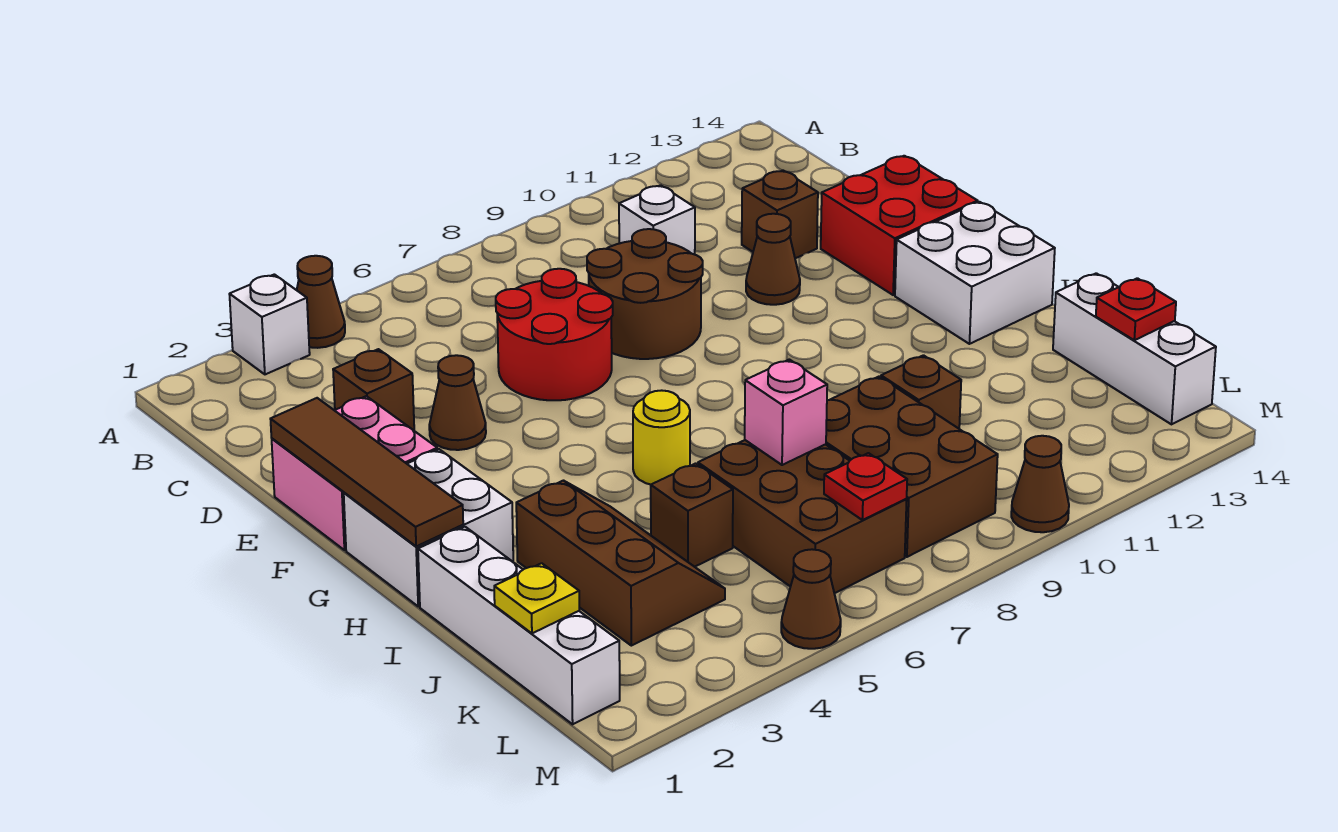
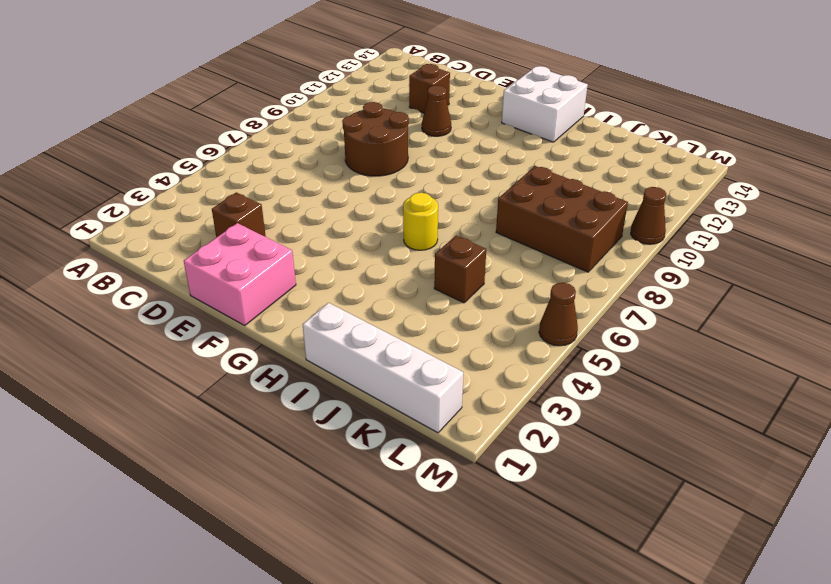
none -> white brick A3 level 1
none -> brown cone A4 level 1
none -> white brick C10 level 1

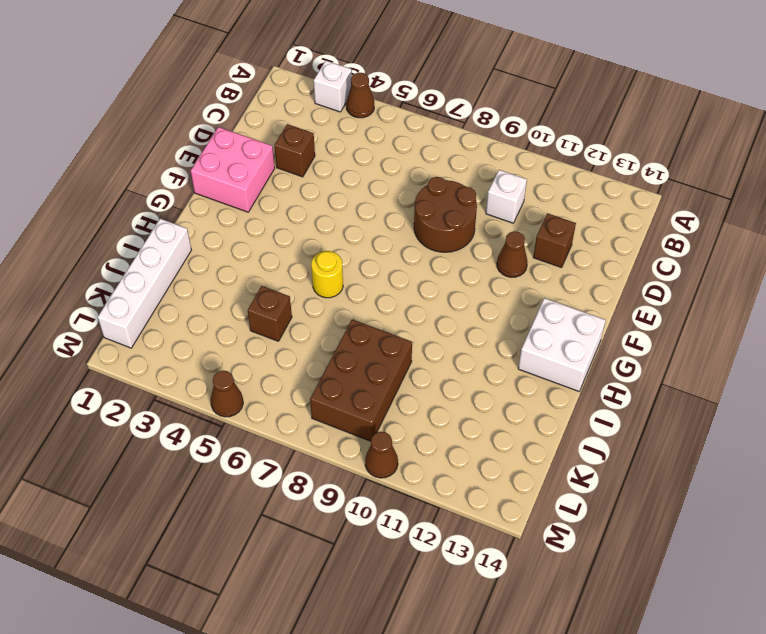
none -> red round brick D6:E7 level 1
none -> brown cone E4 level 1
none -> red brick E13:F14 level 1

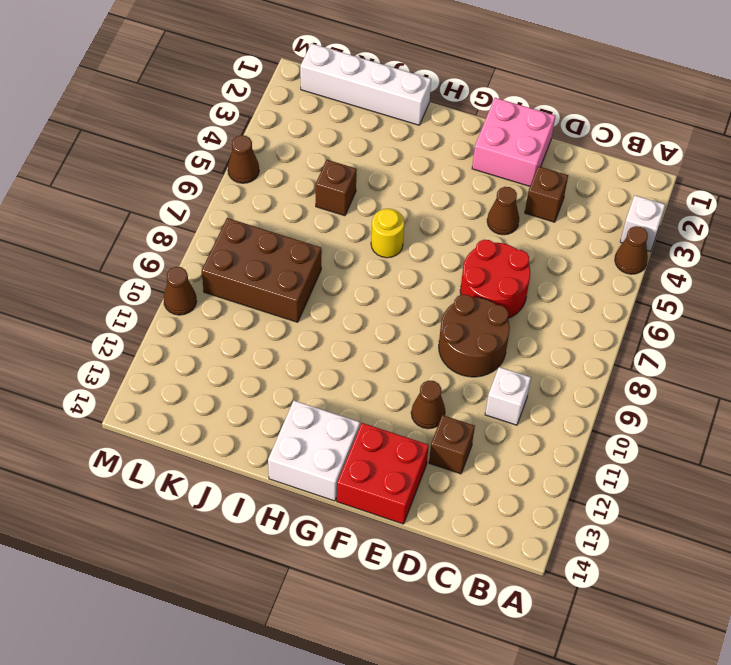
none -> white brick G1:H2 level 1
none -> brown slope I3:K4 level 1 top 3
none -> brown brick J6:L7 level 1

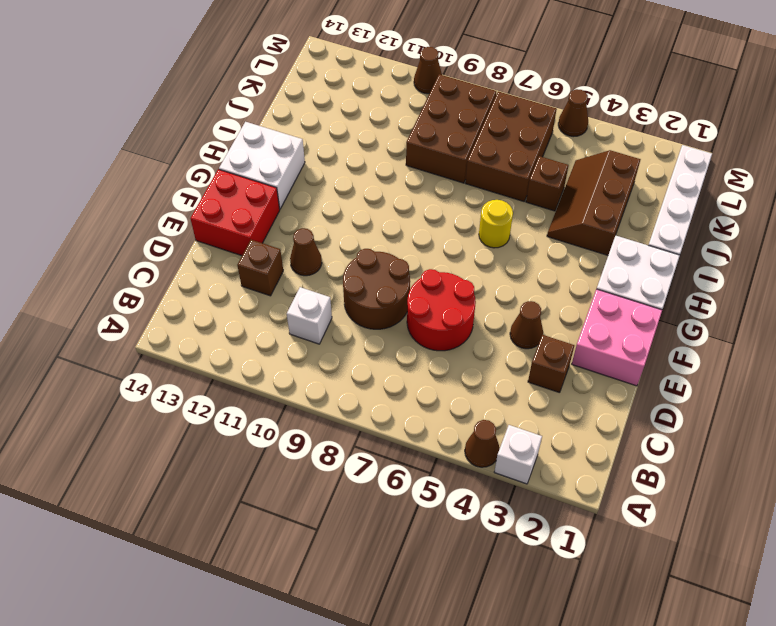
none -> brown brick J10 level 1
none -> white brick J14:L14 level 1
none -> brown tile E1:H1 level 2

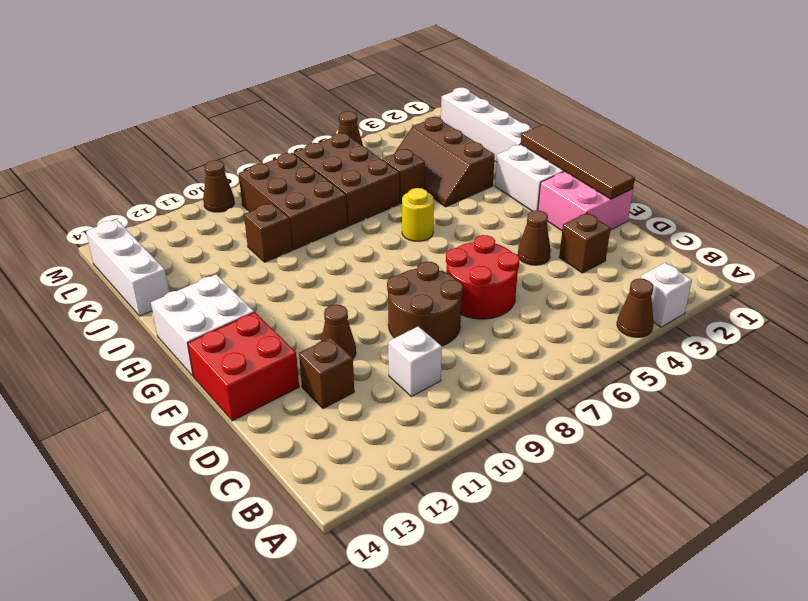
none -> pink brick J7 level 2
none -> yellow plate K1 level 2
none -> red plate K14 level 2

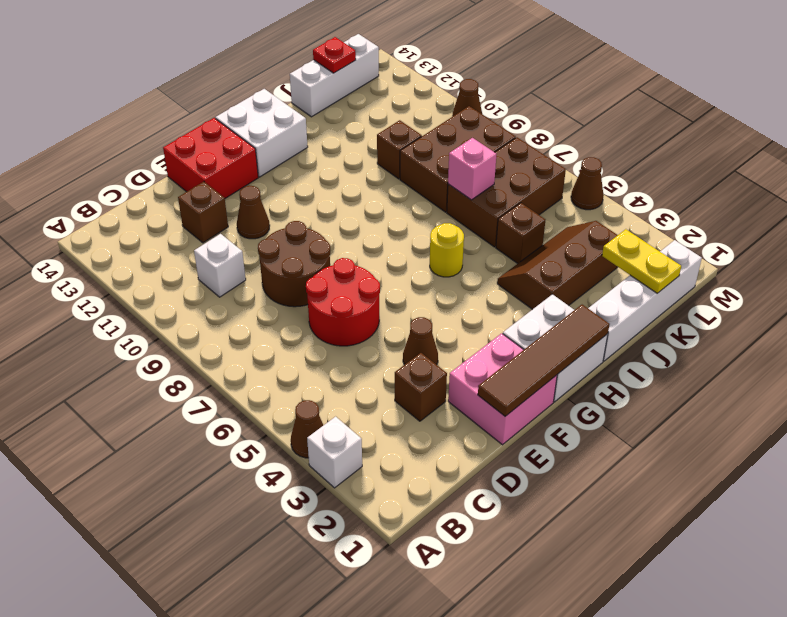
yellow plate K1:K2 level 2 -> yellow plate K1 level 2
none -> red plate L7 level 2

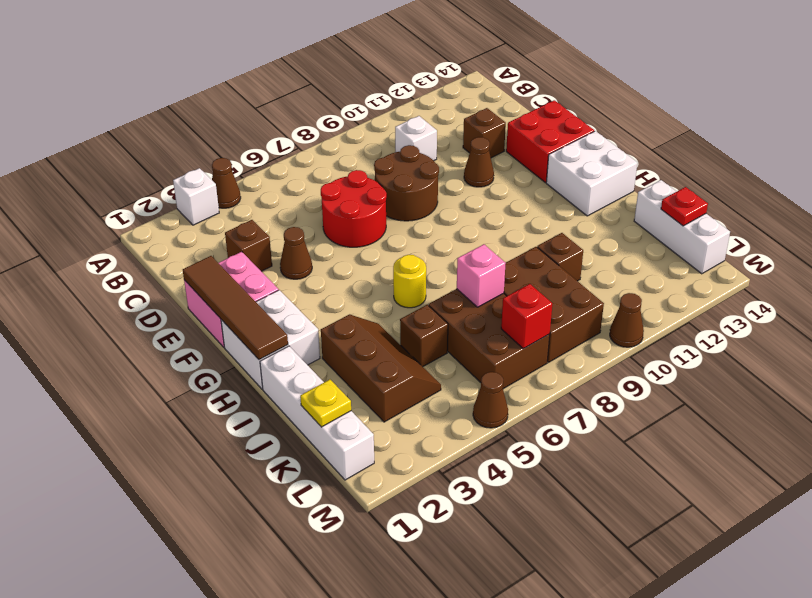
red brick L7 level 2 -> red plate L7 level 2

